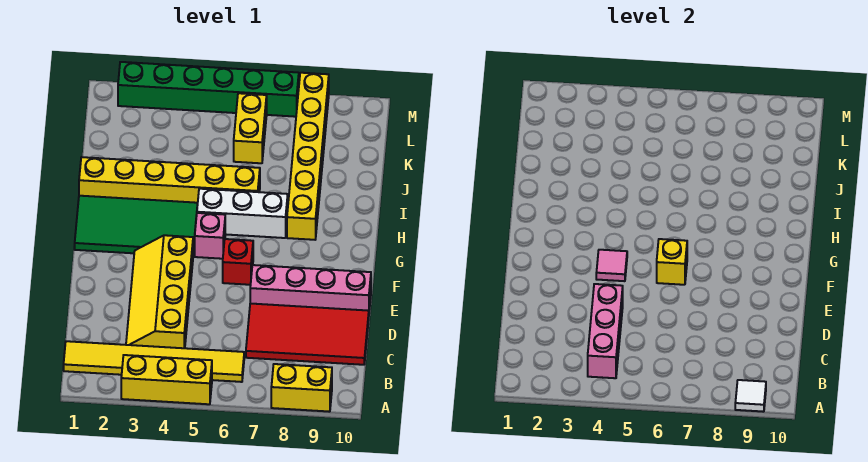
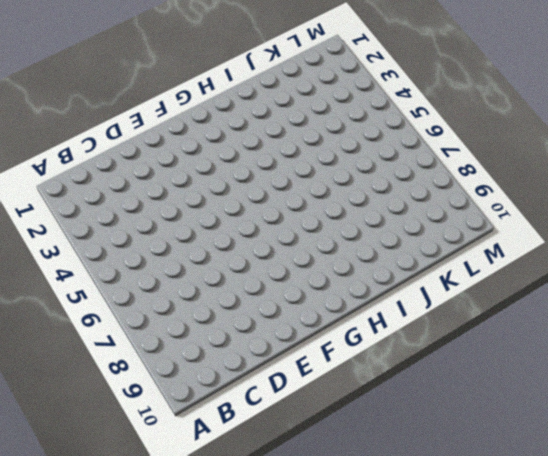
none -> yellow brick A3:A5 level 1
none -> yellow brick A8:A9 level 1
none -> yellow tile B1:B6 level 1

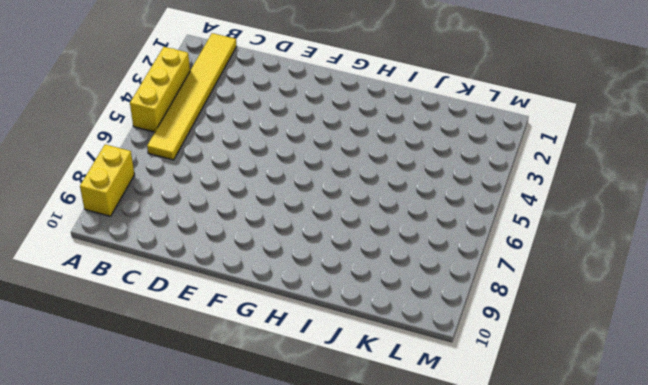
none -> yellow slope C3:F4 level 1 top 4
none -> red tile C7:D10 level 1
none -> pink brick E7:E10 level 1

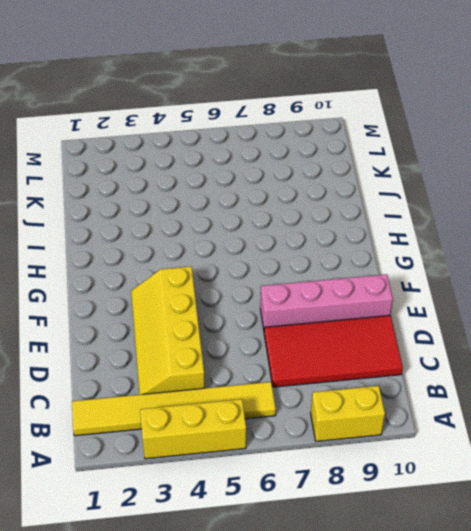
none -> red brick F6 level 1
none -> green tile G1:H4 level 1
none -> pink brick G5 level 1

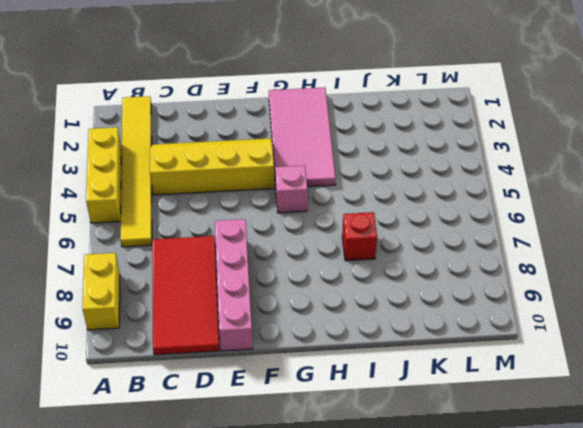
pink tile G1:H4 level 1 -> green tile G1:H4 level 1
red brick I7 level 1 -> red brick F6 level 1
none -> white brick H5:H7 level 1
none -> yellow brick H8:M8 level 1
none -> yellow brick I1:I6 level 1

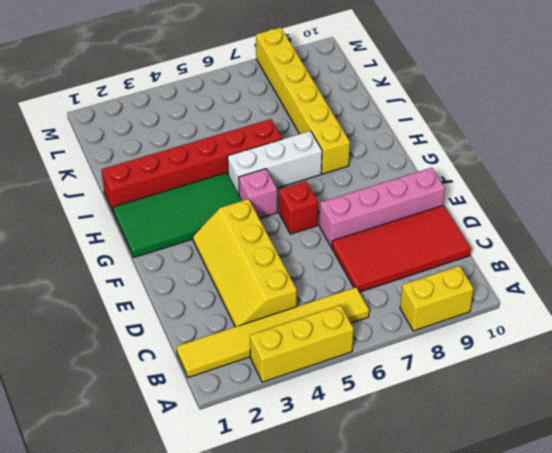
red brick I1:I6 level 1 -> yellow brick I1:I6 level 1
none -> yellow brick K6:L6 level 1
none -> green brick M2:M7 level 1
none -> white tile A9 level 2

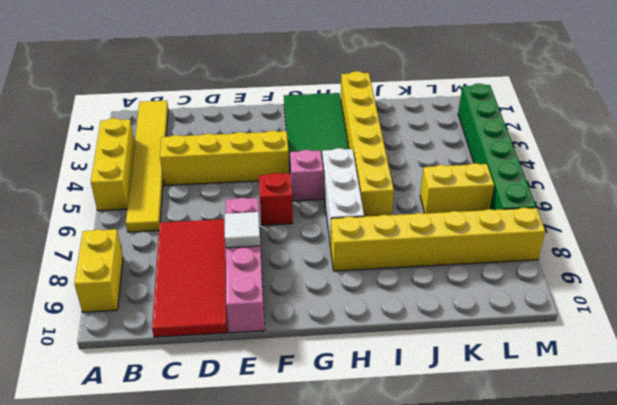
white tile E8 level 2 -> white tile A9 level 2
none -> pink brick B4:D4 level 2
none -> pink tile F4 level 2
none -> yellow brick F6 level 2

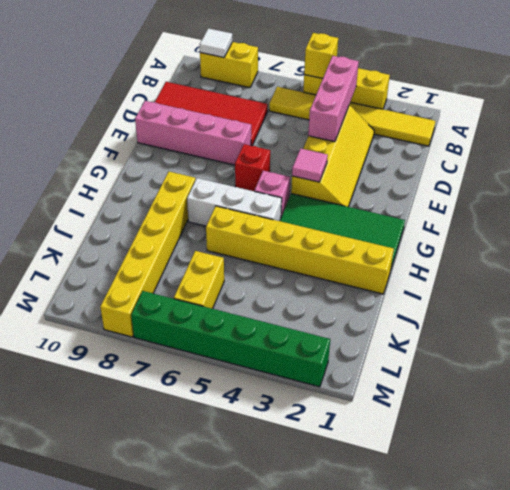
yellow brick A5 level 2 -> yellow brick F6 level 2

